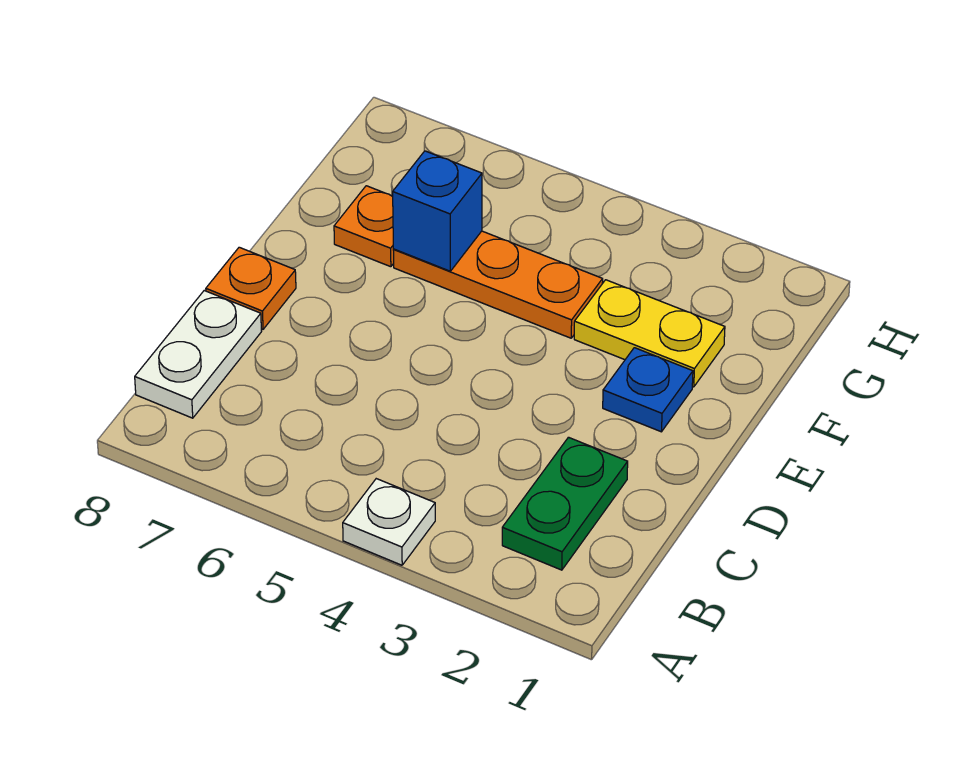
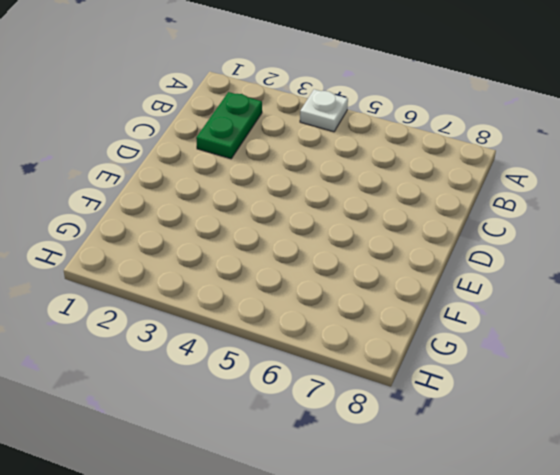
none -> white plate B8:C8 level 1
none -> orange plate D8 level 1

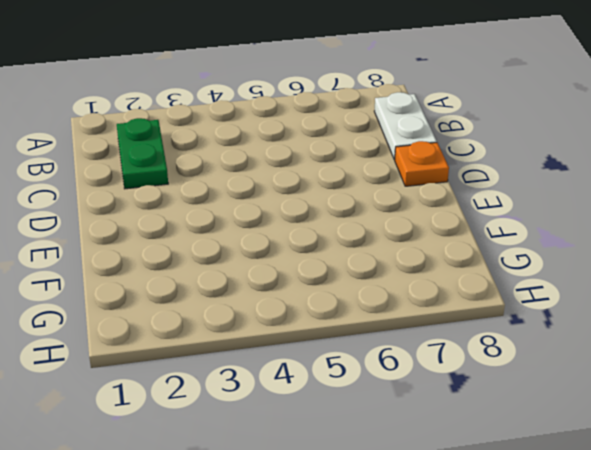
none -> white plate A4 level 1
none -> blue plate E2 level 1

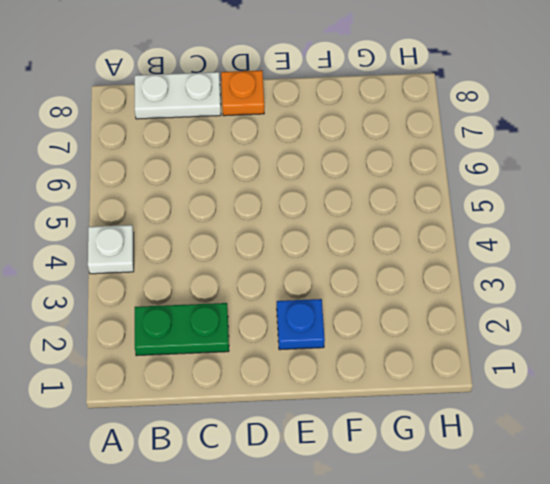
none -> yellow plate F2:F3 level 1
none -> orange plate F4:F6 level 1

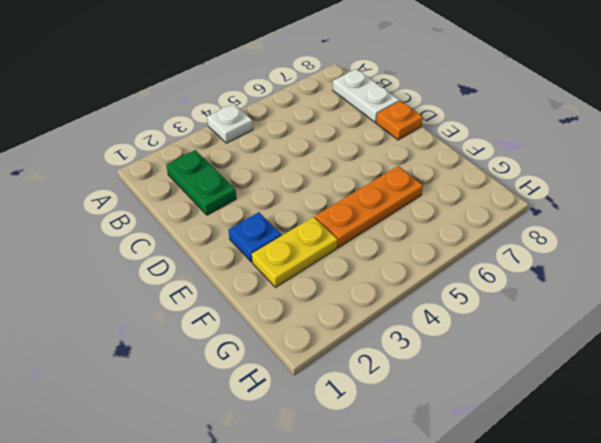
none -> orange plate F7 level 1
none -> blue brick F6 level 2

